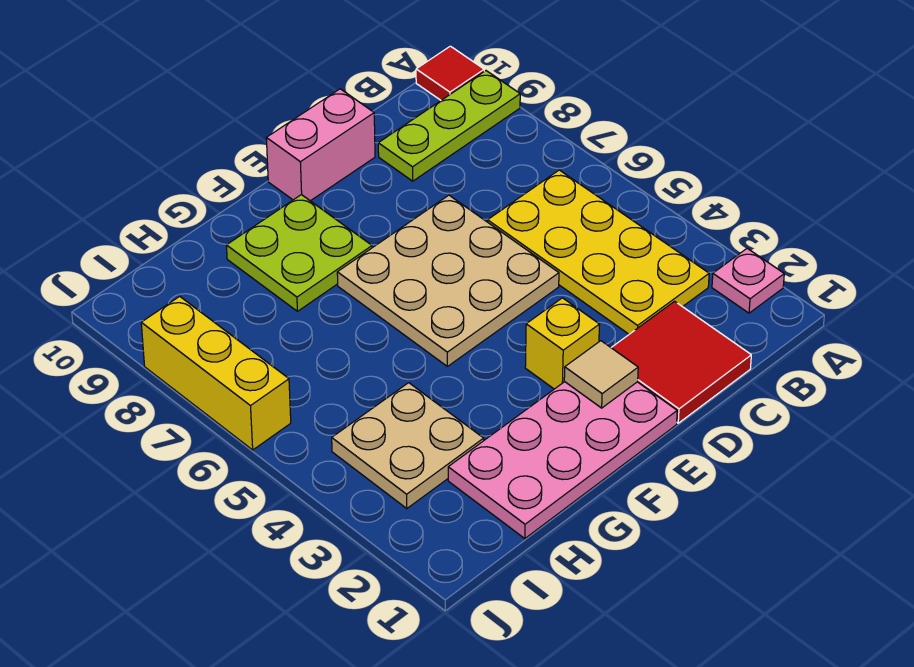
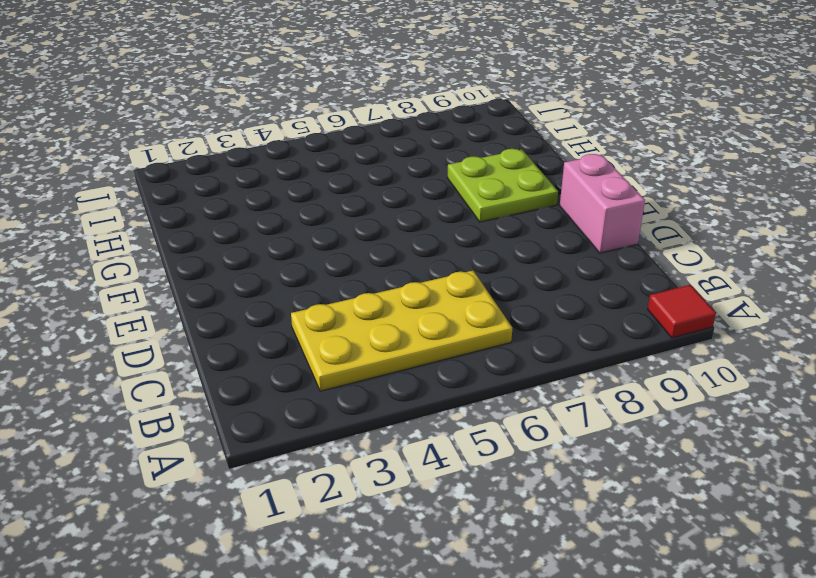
none -> pink plate A2 level 1
none -> lime plate A9:C9 level 1
none -> red tile C1:D2 level 1

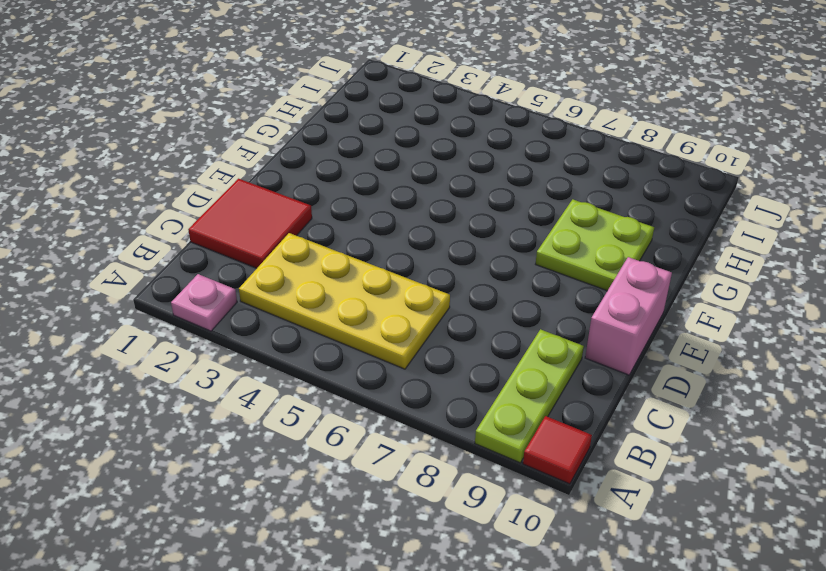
none -> tan plate D5:F7 level 1
none -> pink plate E1:H2 level 1
none -> yellow brick E3 level 1

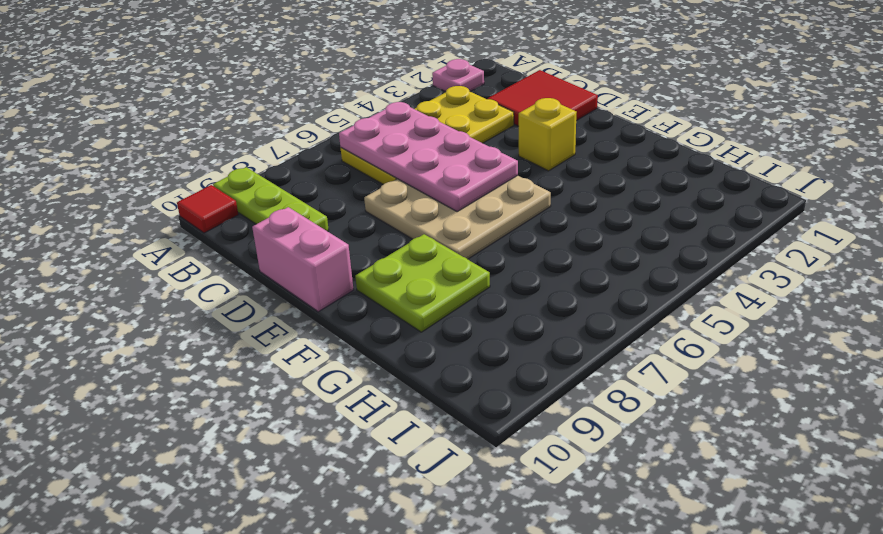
pink plate B5:E6 level 2 -> pink plate E1:H2 level 1
none -> tan plate H3:I4 level 1
none -> yellow brick J6:J8 level 1
none -> tan tile E2 level 2

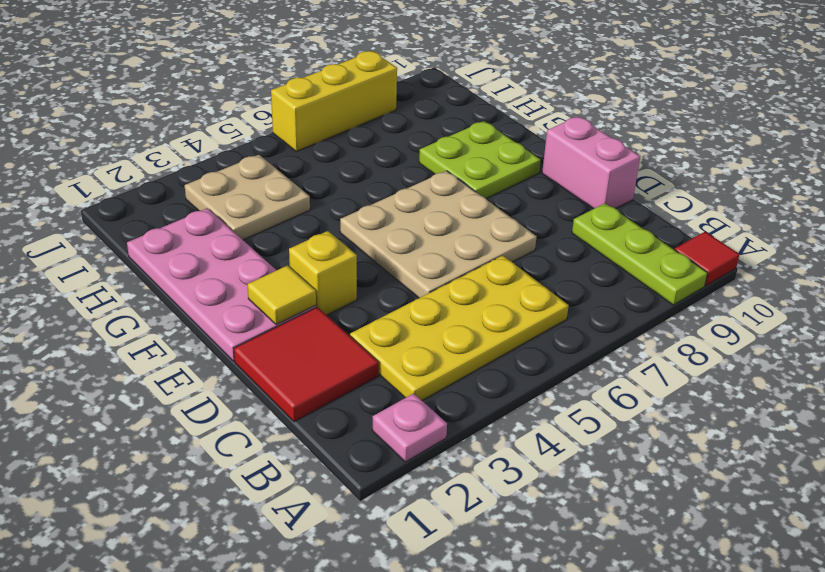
yellow tile E2 level 2 -> tan tile E2 level 2

